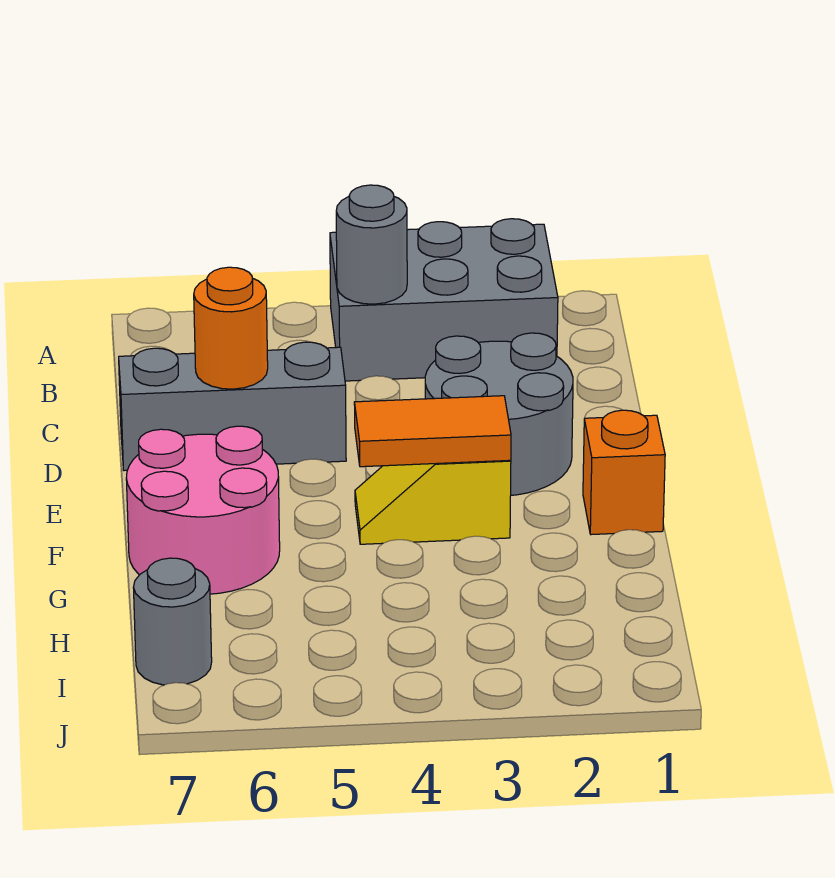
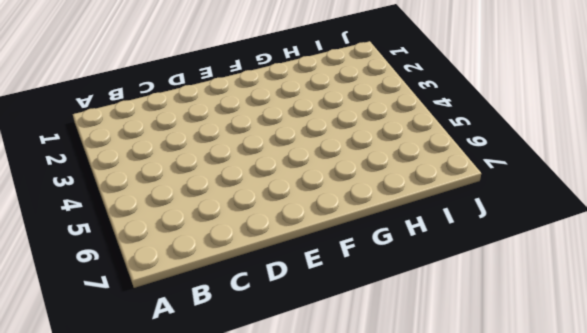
none -> grey brick A2:B4 level 1
none -> grey round brick D2:E3 level 1

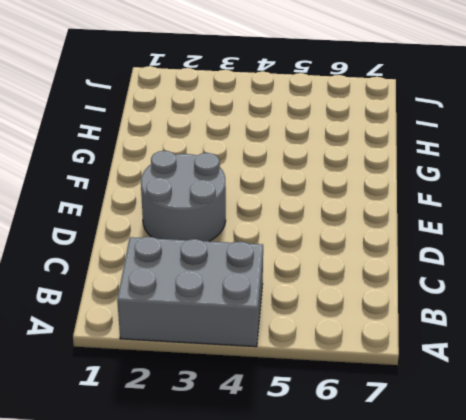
none -> grey brick D5:D7 level 1
none -> orange brick F1 level 1

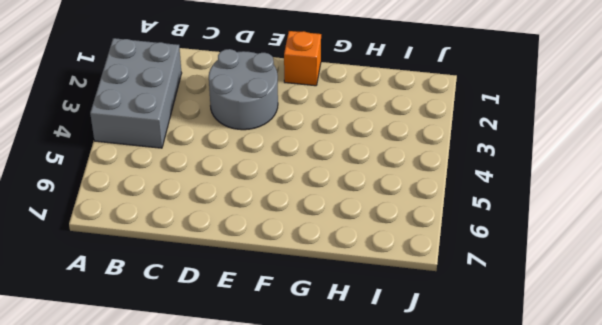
none -> grey brick D5:D7 level 1
none -> yellow slope F3:F4 level 1 top 3

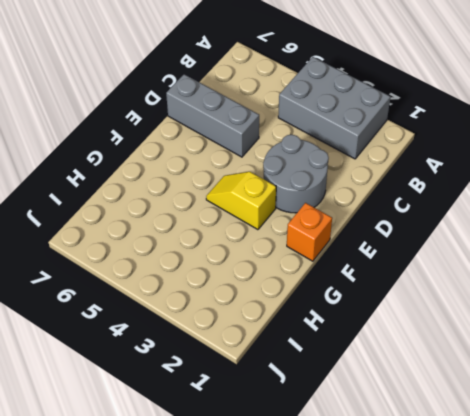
none -> pink round brick F6:G7 level 1
none -> grey round brick I7 level 1

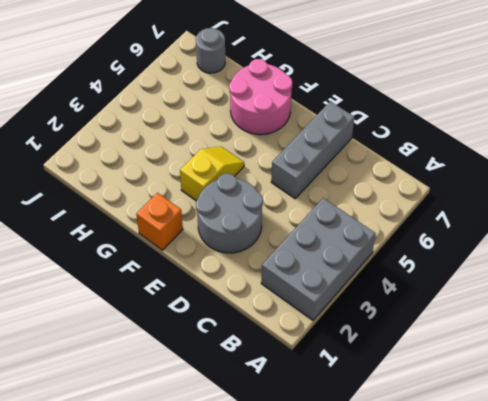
none -> grey round brick B4 level 2
none -> orange round brick D6 level 2

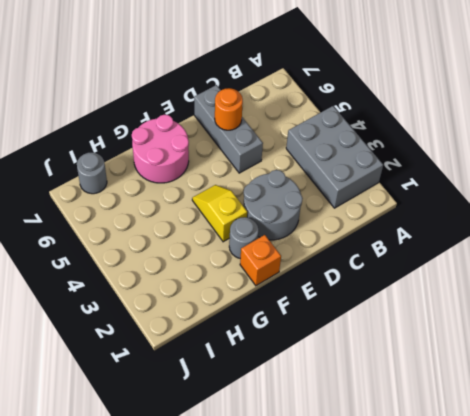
grey round brick F2 level 1 -> grey round brick B4 level 2
none -> orange tile F3:F4 level 2

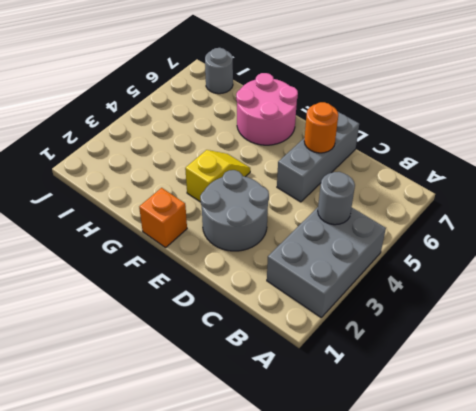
none -> orange tile F3:F4 level 2

